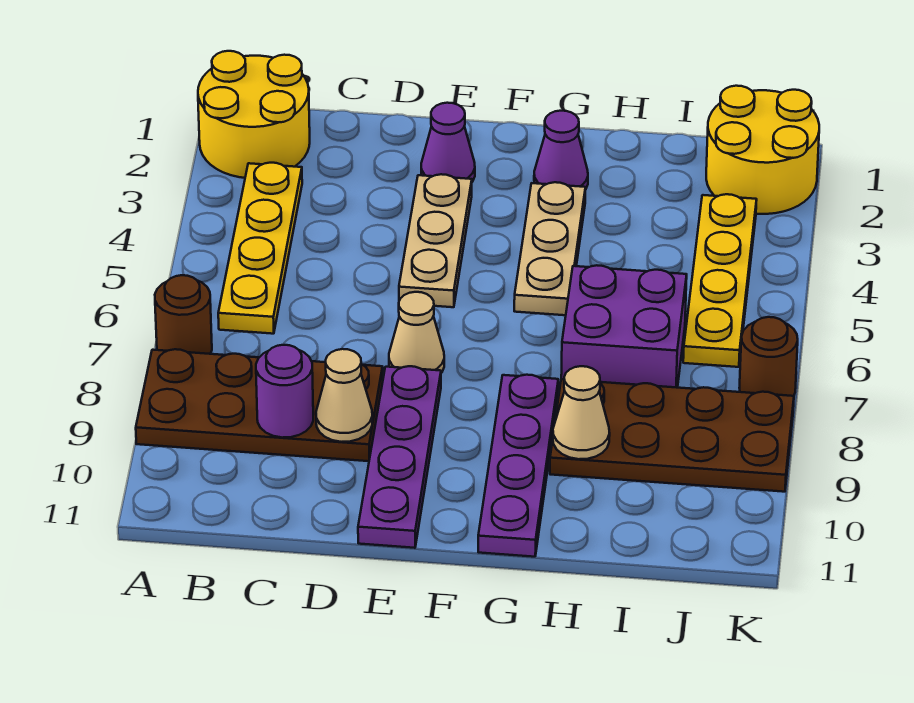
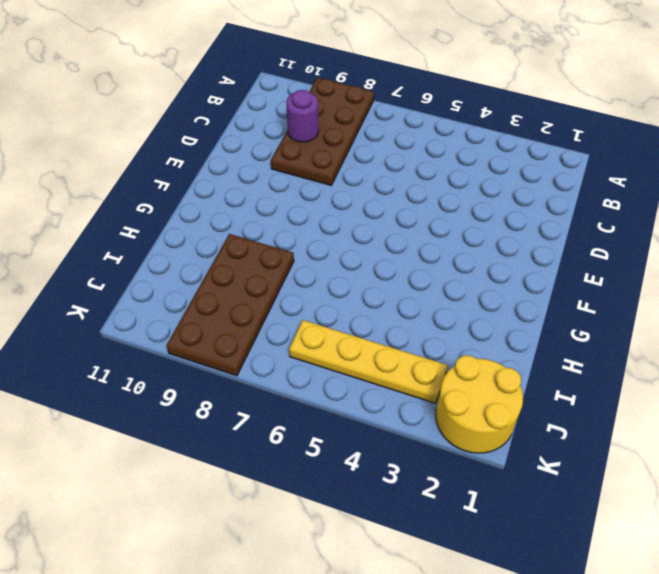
none -> yellow round brick A1:B2 level 1
none -> brown round brick A7 level 1
none -> yellow plate B3:B6 level 1

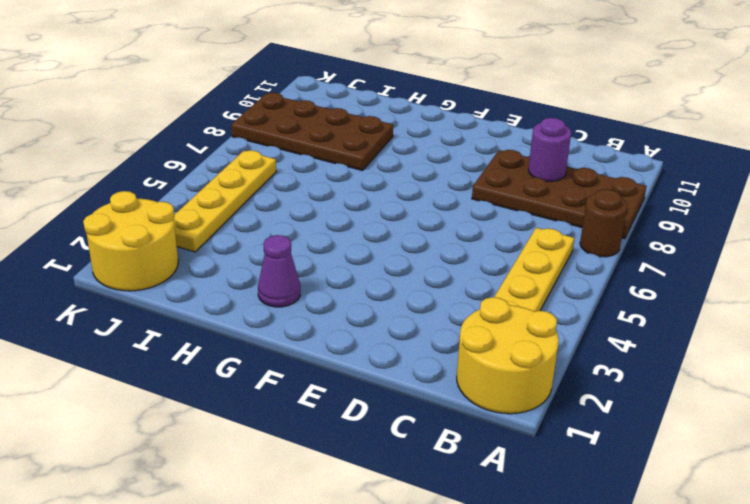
none -> purple cone E2 level 1
none -> tan plate E3:E5 level 1
none -> tan cone E7 level 1

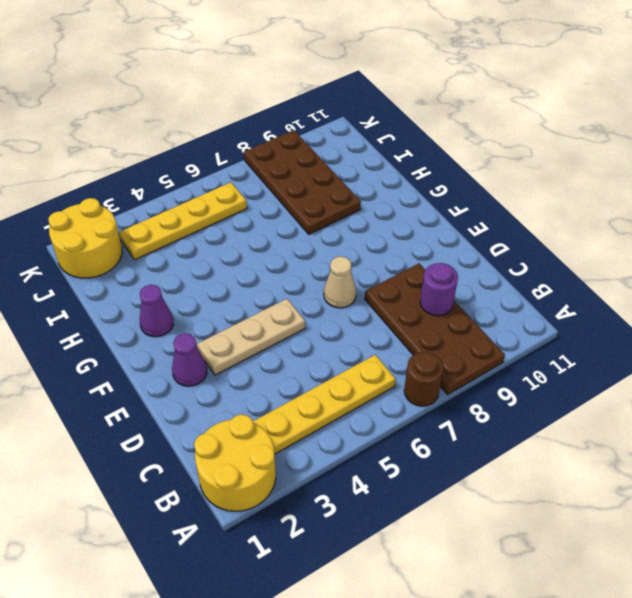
none -> purple plate E8:E11 level 1
none -> tan plate G3:G5 level 1
none -> purple plate G8:G11 level 1

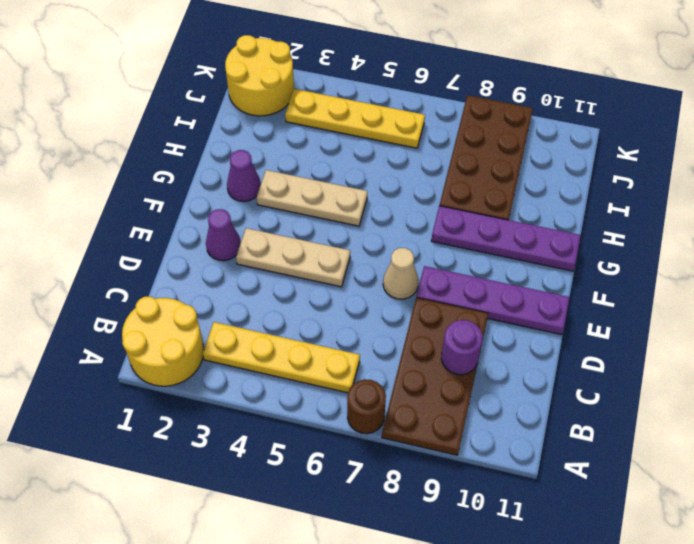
none -> purple brick H6:I7 level 1
none -> brown round brick K7 level 1
none -> tan cone D9 level 2

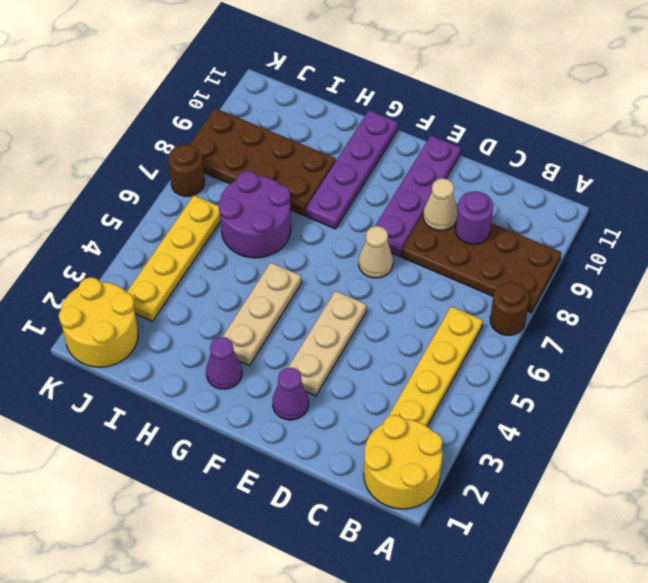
purple round brick H6:I7 level 1 -> purple brick H6:I7 level 1
none -> tan cone H9 level 2

